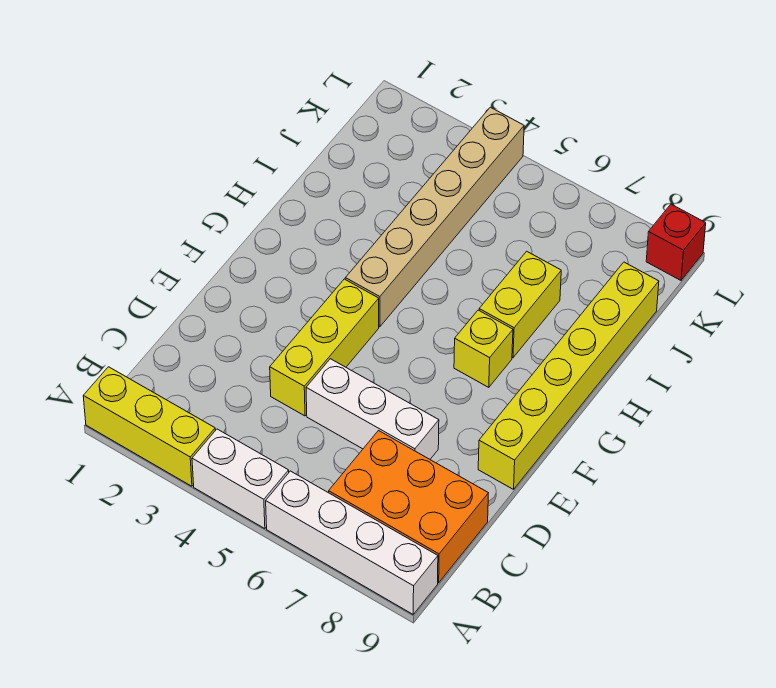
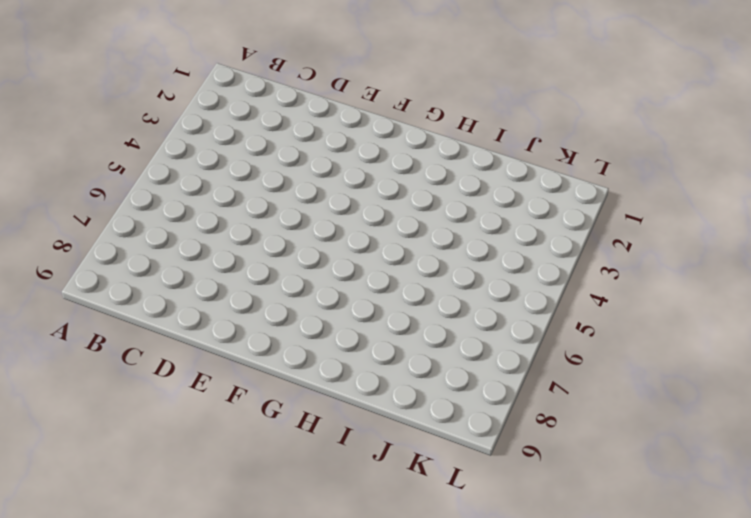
none -> yellow brick A1:A3 level 1
none -> white brick A4:A5 level 1

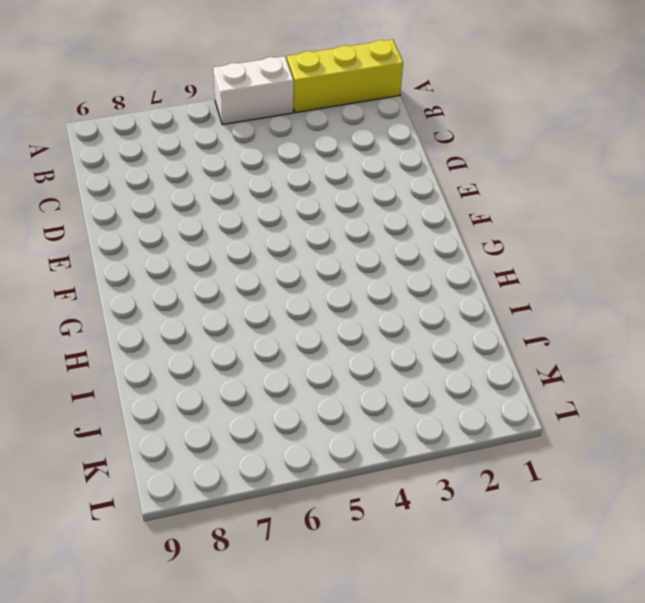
none -> white brick A6:A9 level 1
none -> orange brick B7:C9 level 1

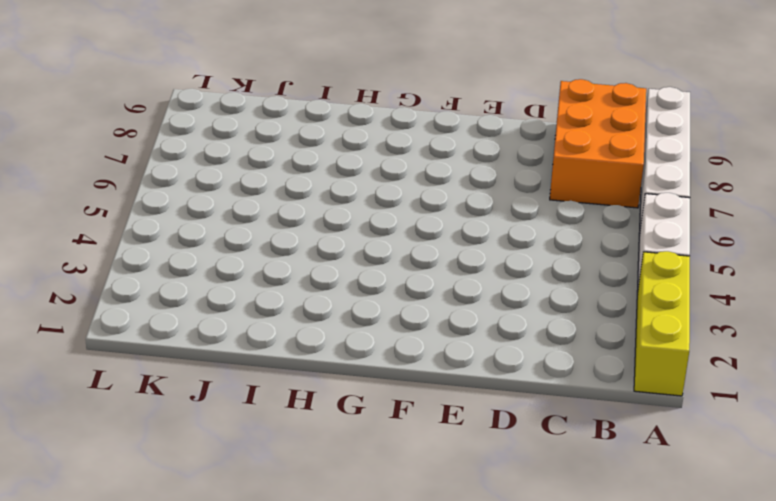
none -> yellow brick D4:F4 level 1
none -> white brick D5:D7 level 1

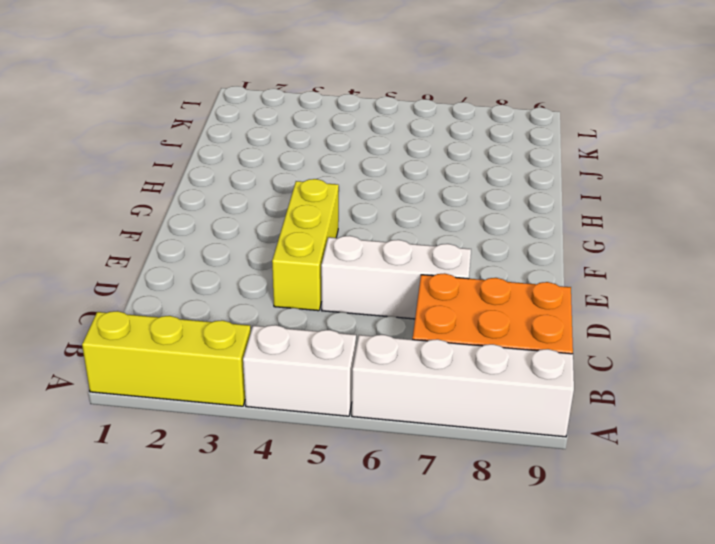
none -> yellow brick E9:J9 level 1
none -> tan brick G4:L4 level 1

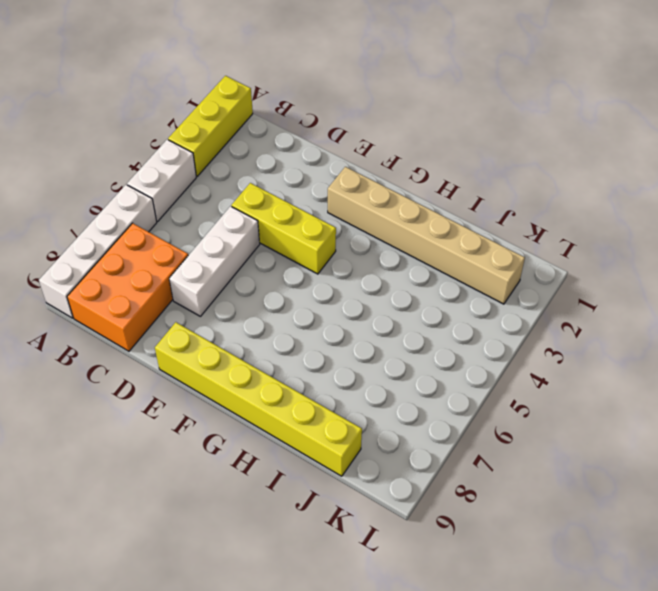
tan brick F2:K2 level 1 -> tan brick G4:L4 level 1
none -> yellow brick G7 level 1
none -> yellow brick H7:I7 level 1

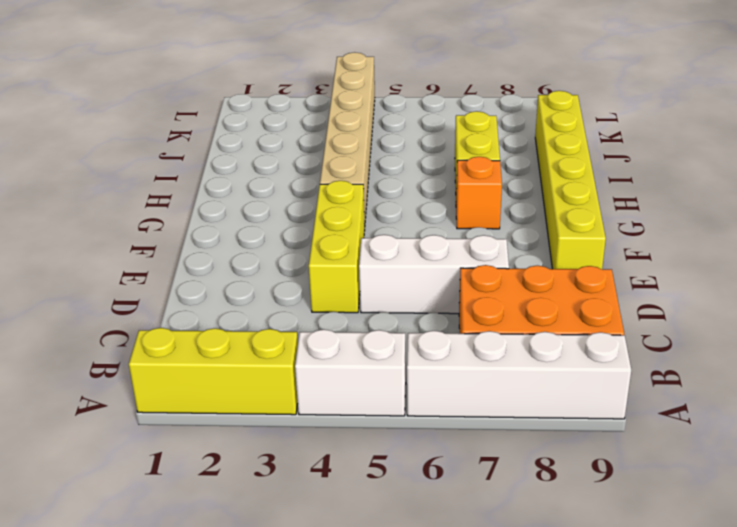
orange brick G7 level 1 -> yellow brick G7 level 1
none -> red brick L9 level 1

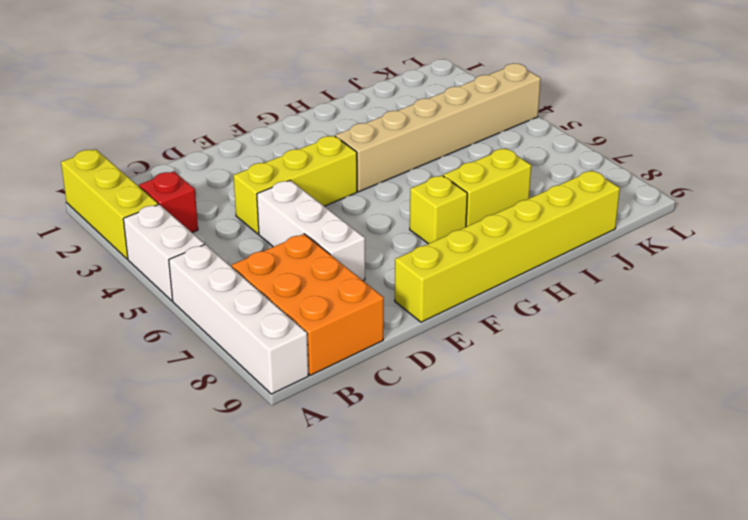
red brick B3 level 1 -> red brick L9 level 1

